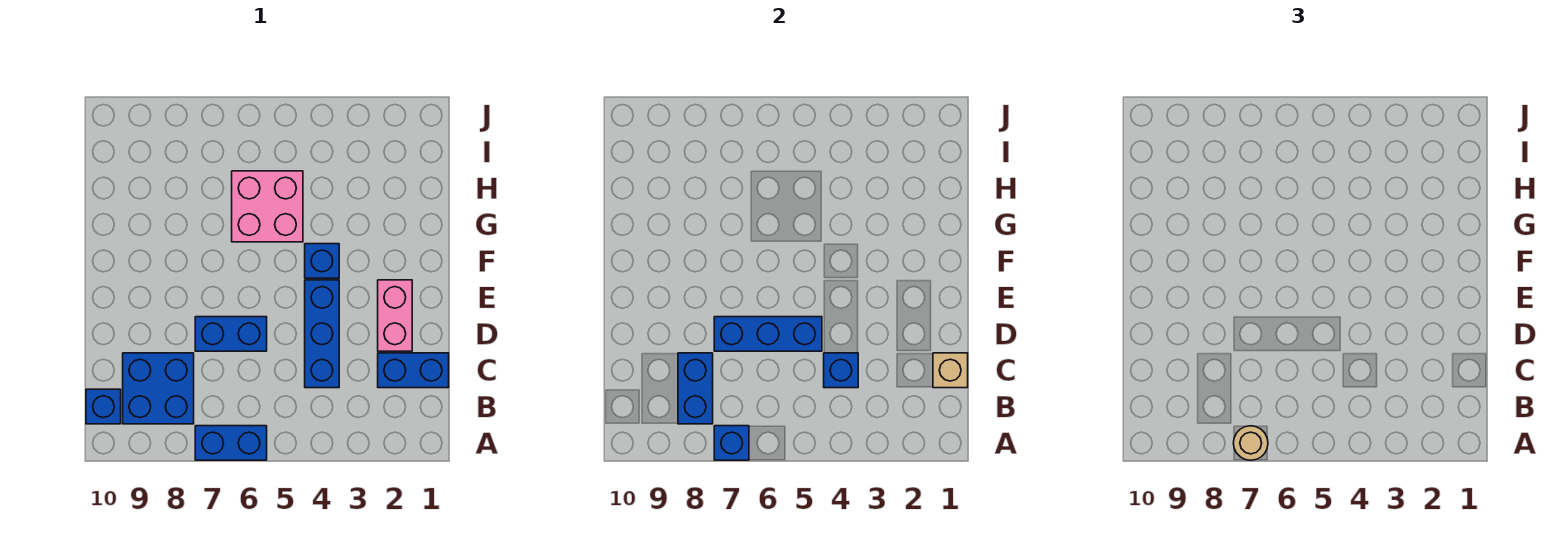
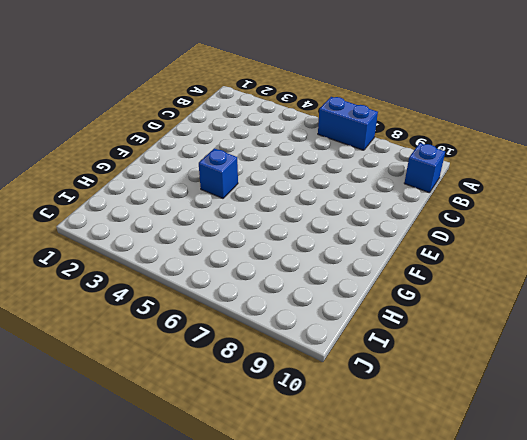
none -> blue brick B8:C9 level 1
none -> blue brick C1:C2 level 1
none -> blue brick C4:E4 level 1

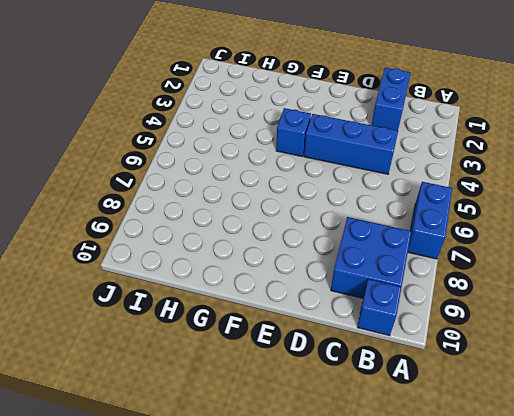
none -> pink brick D2:E2 level 1
none -> blue brick D6:D7 level 1
none -> pink brick G5:H6 level 1

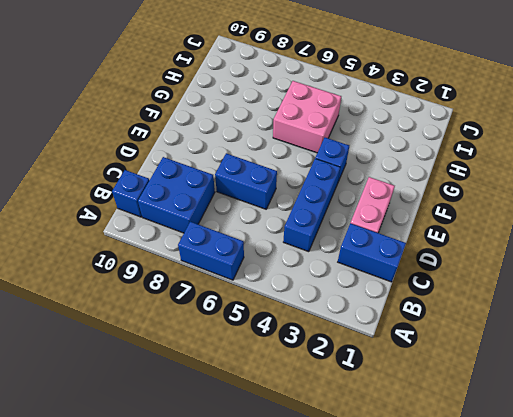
none -> blue brick A7 level 2
none -> blue brick B8:C8 level 2
none -> tan brick C1 level 2

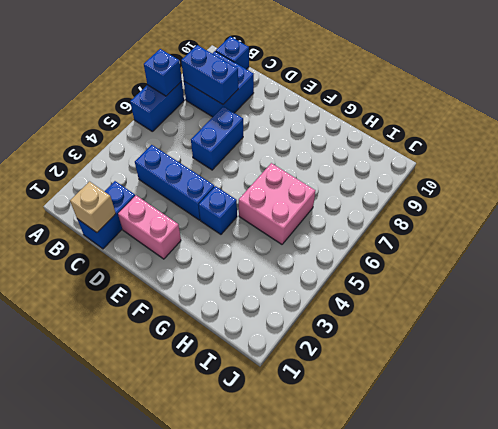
none -> blue brick C4 level 2
none -> blue brick D5:D7 level 2
none -> tan round brick A7 level 3

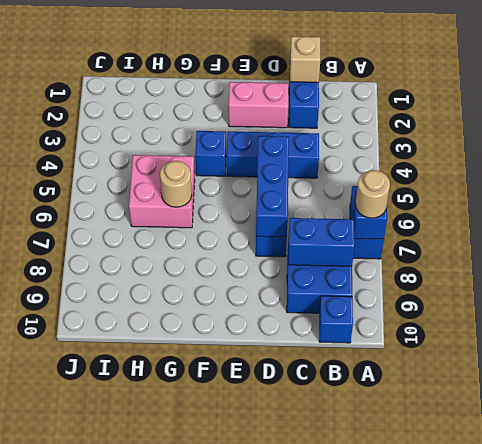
tan round brick G6 level 2 -> none
none -> blue brick C4 level 2

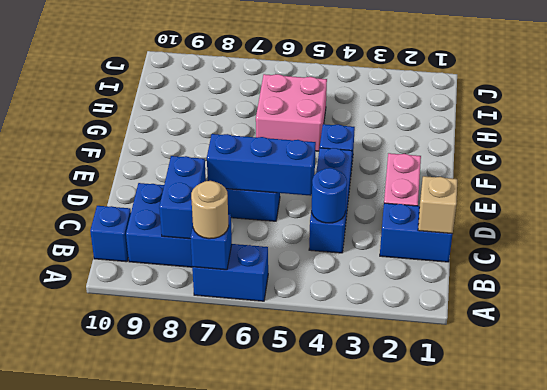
blue round brick C4 level 2 -> blue brick C4 level 2

